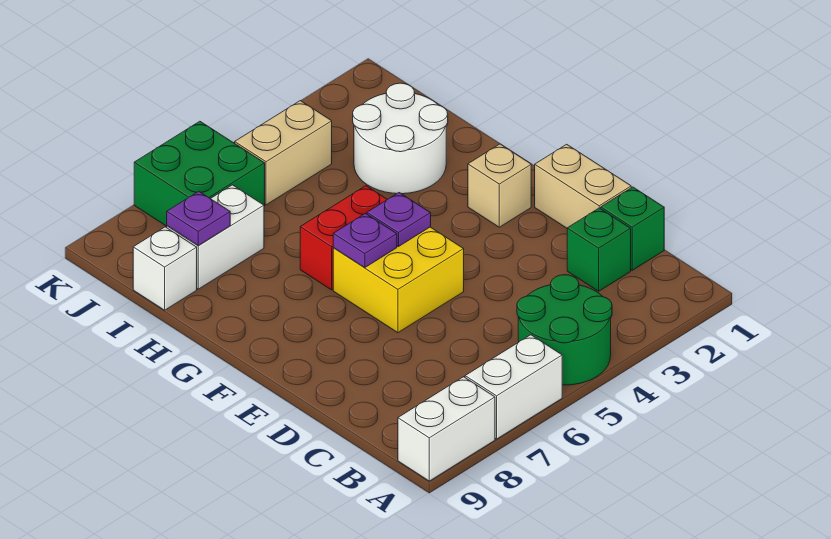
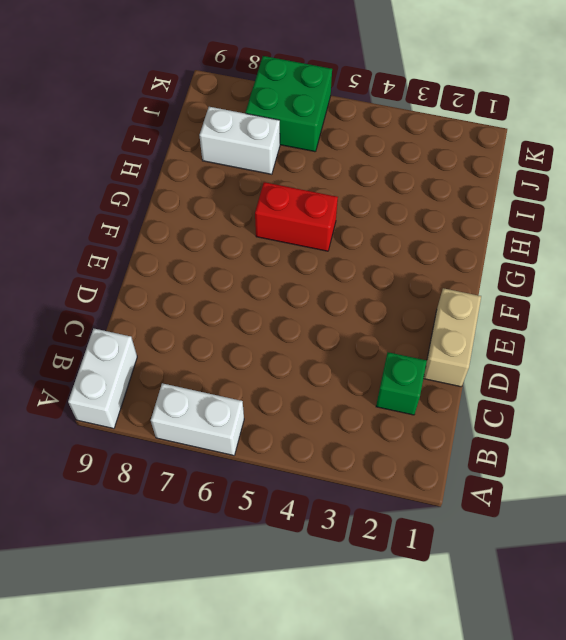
white brick A9:B9 level 1 -> white brick A8:A9 level 1
none -> green round brick A4:B5 level 1
none -> green brick C1 level 1
none -> yellow brick E5:F6 level 1

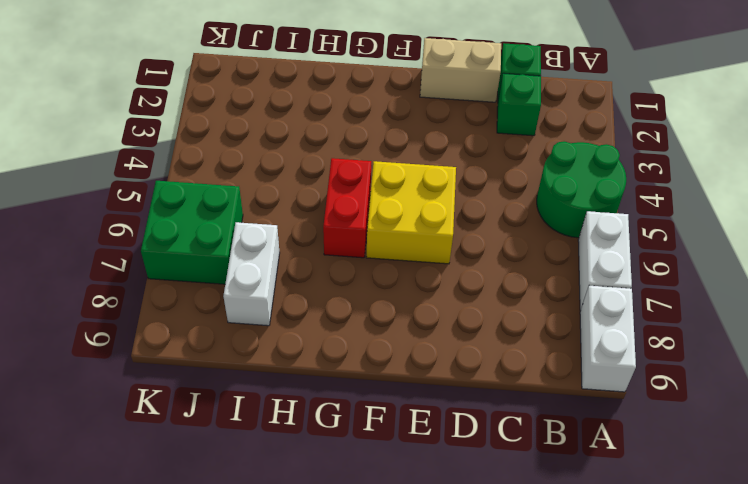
none -> tan brick F2 level 1
none -> white round brick H2:I3 level 1
none -> white brick I9 level 1

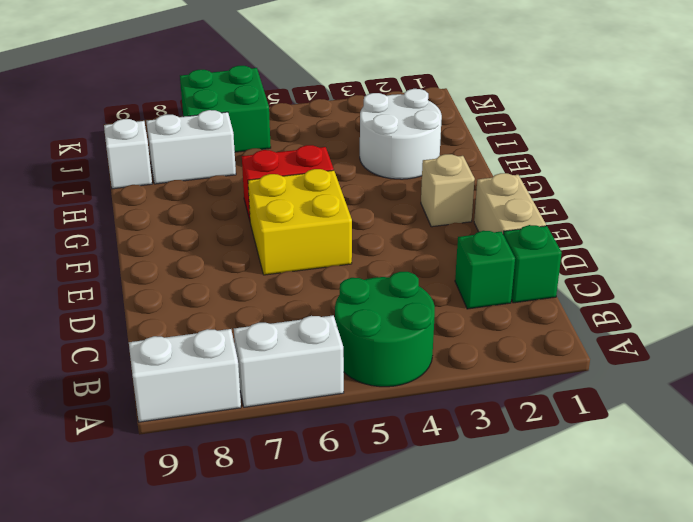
none -> tan brick J4:J5 level 1
none -> purple plate F5 level 2
none -> purple plate F6 level 2

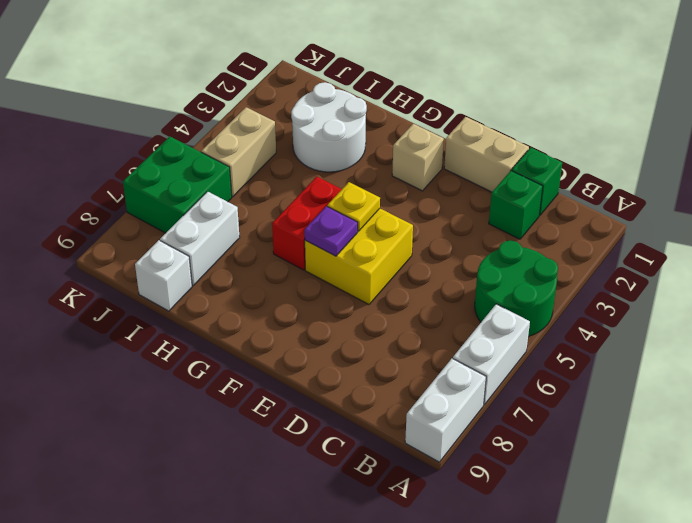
yellow plate F5 level 2 -> purple plate F5 level 2
none -> purple plate I8 level 2

